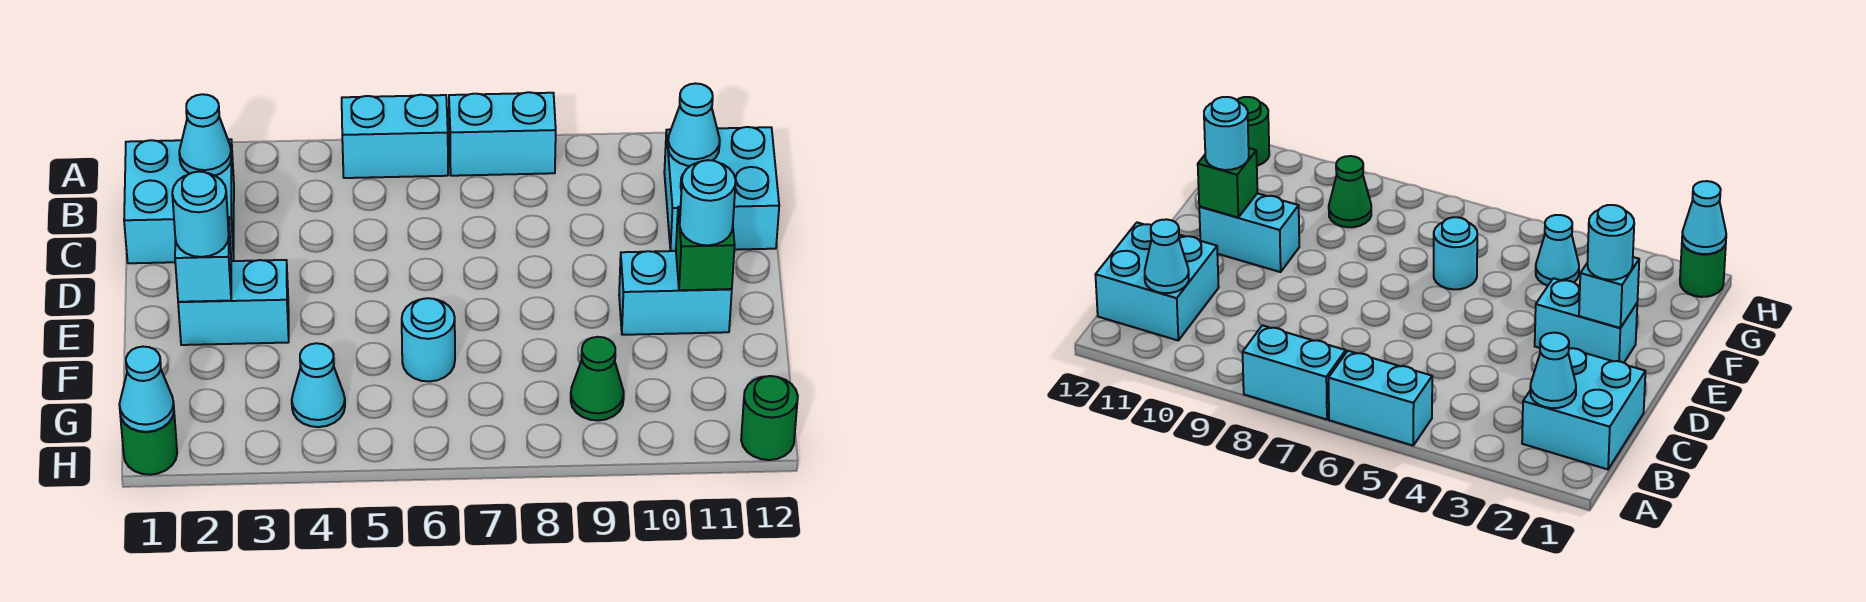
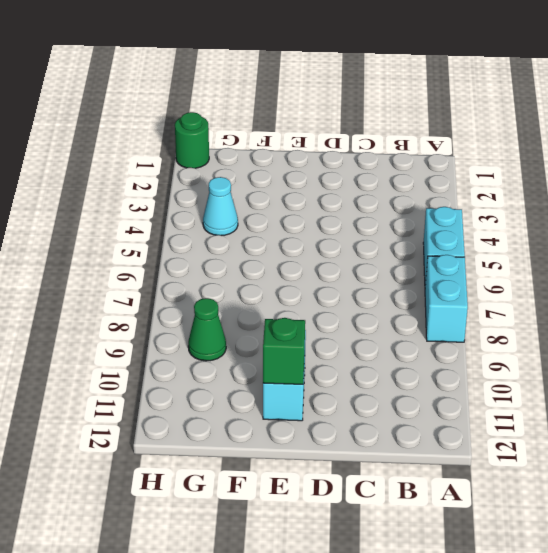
none -> cyan brick B1:C2 level 1
none -> cyan brick B11:C12 level 1
none -> cyan brick E2:E3 level 1

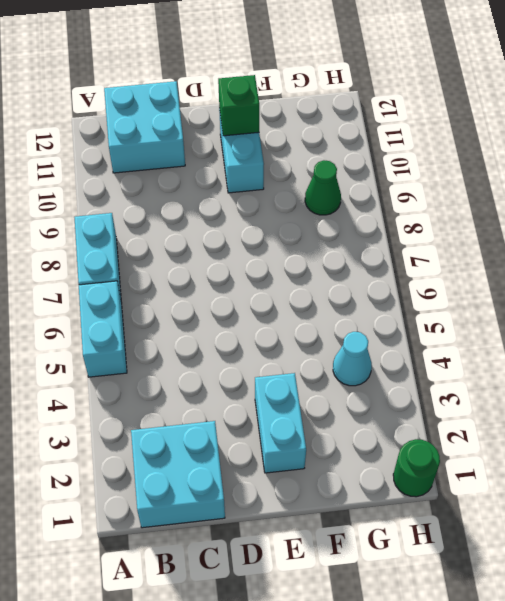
none -> cyan round brick F6 level 1
none -> green round brick H12 level 1
none -> cyan cone B2 level 2

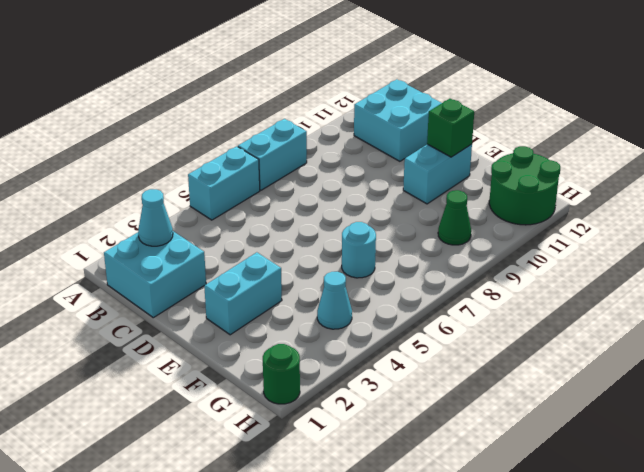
green round brick G11:H12 level 1 -> green round brick H12 level 1
none -> cyan cone B11 level 2
none -> cyan brick E2 level 2
none -> cyan cone H1 level 2

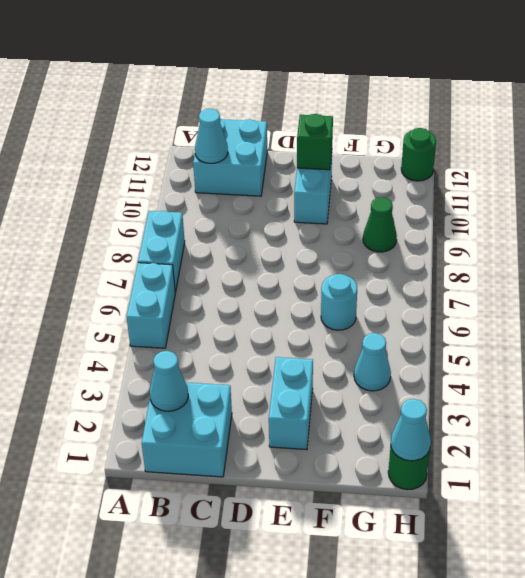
none -> cyan brick E2 level 2
none -> cyan round brick E2 level 3
none -> cyan round brick E11 level 3

